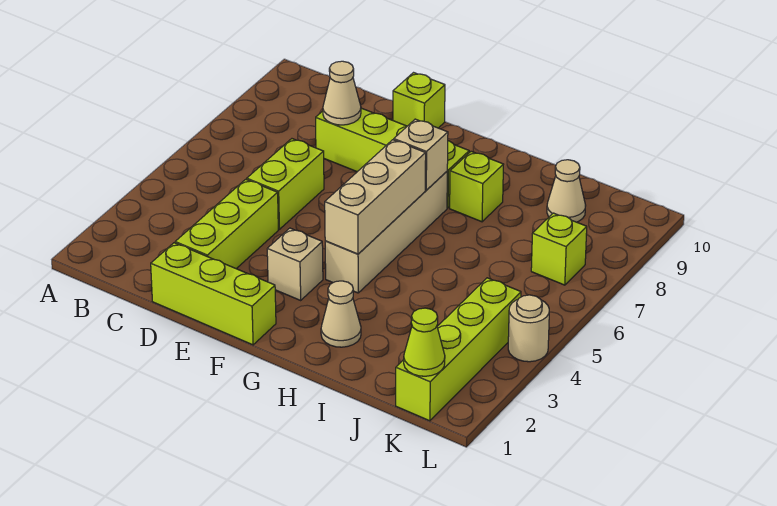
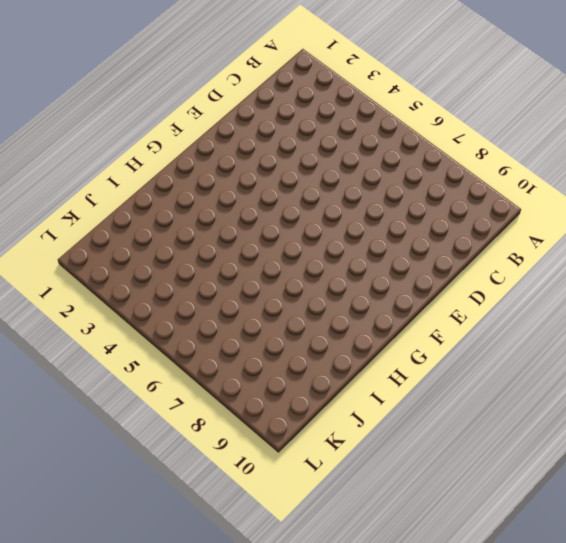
none -> lime brick D1:F1 level 1
none -> lime brick D2:D4 level 1
none -> lime brick D5:D6 level 1

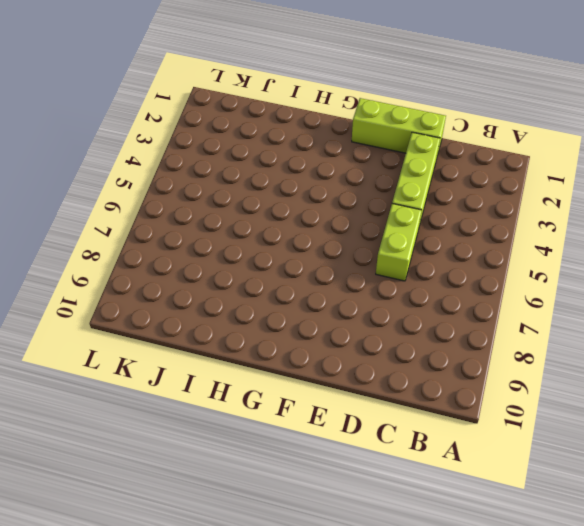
none -> lime brick D8:G8 level 1
none -> lime brick E10 level 1
none -> tan brick F3 level 1

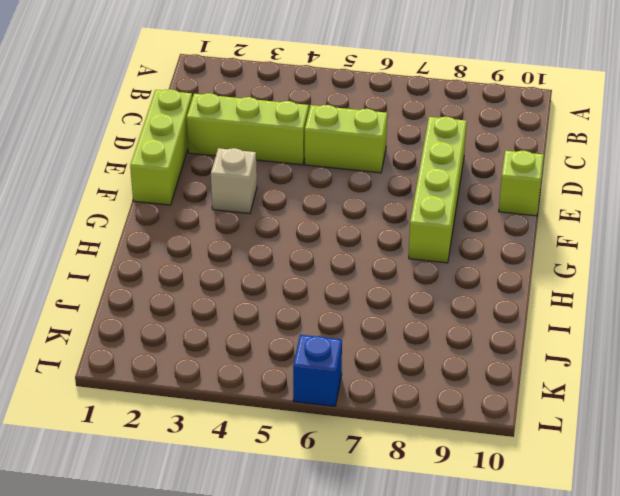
blue brick L6 level 1 -> none
none -> tan brick G4:G7 level 1
none -> tan cone H2 level 1
none -> lime brick H8 level 1

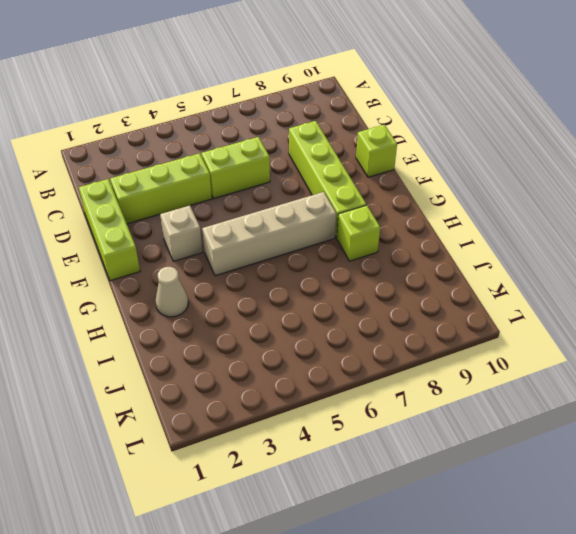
none -> tan cone J9 level 1
none -> lime brick K1:K4 level 1
none -> lime brick K7 level 1

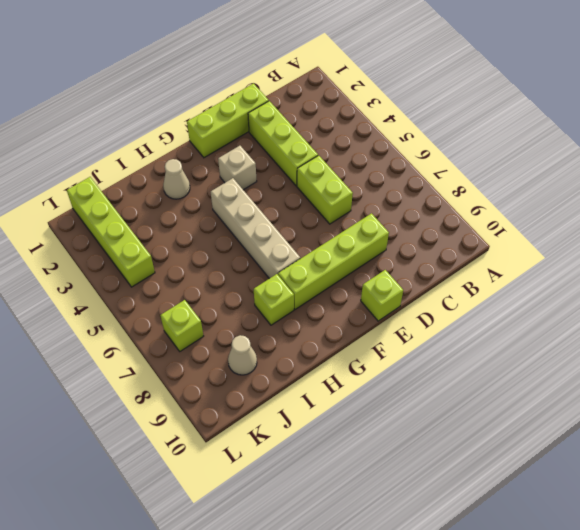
none -> tan round brick L4 level 1
none -> tan cone D8 level 2
none -> tan brick G4:G6 level 2

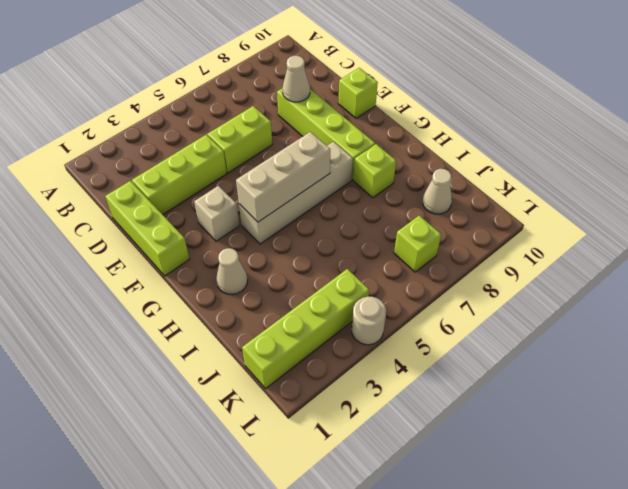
none -> tan brick G7 level 2
none -> lime cone K1 level 2

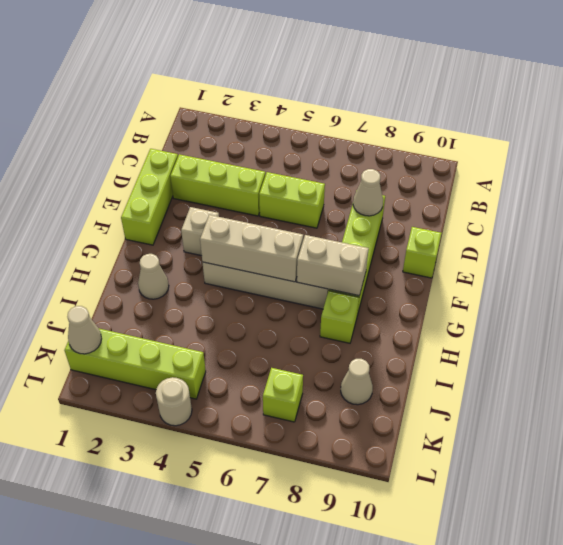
tan brick G7:G8 level 2 -> tan brick G7 level 2
tan cone K1 level 2 -> lime cone K1 level 2

